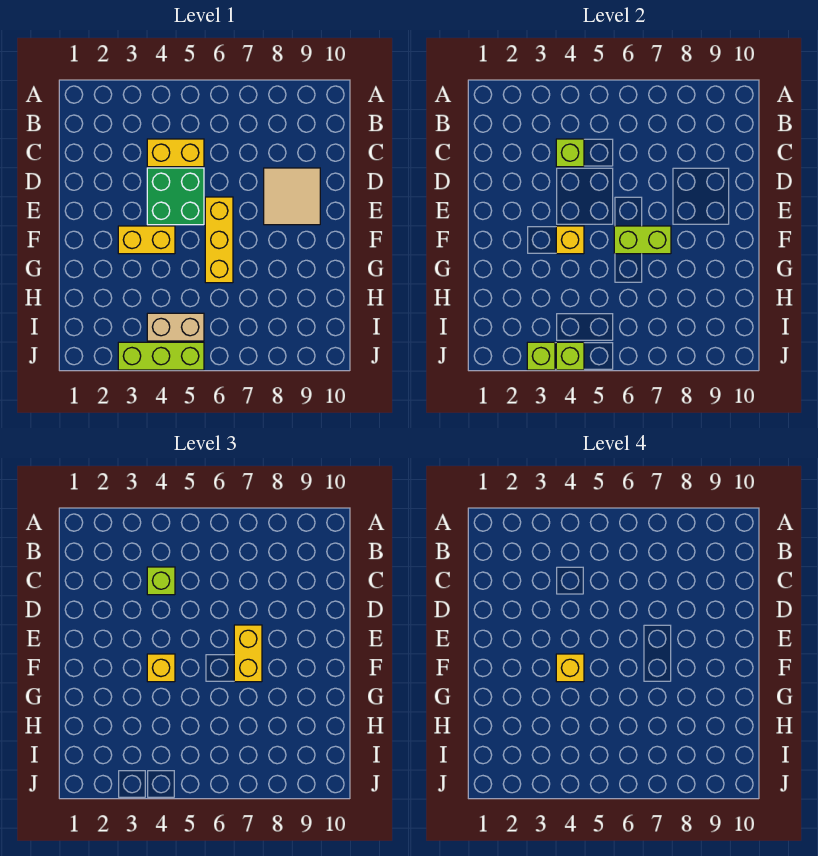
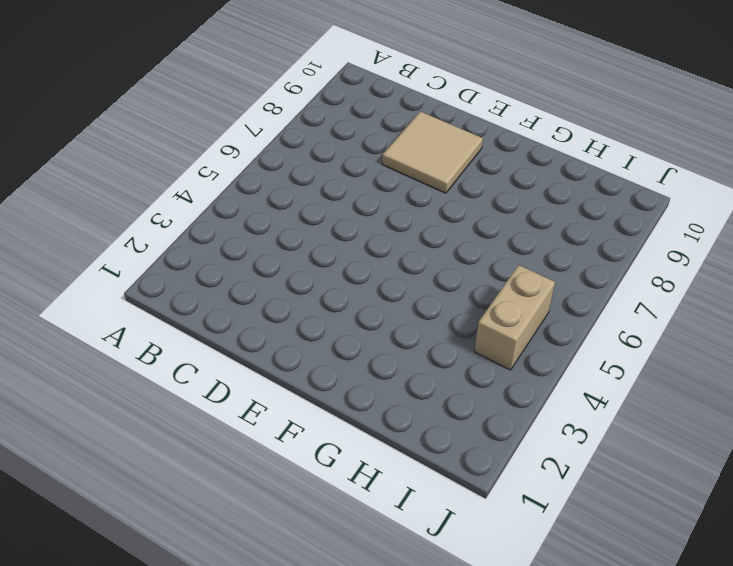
none -> yellow brick C4:C5 level 1
none -> green brick D4:E5 level 1
none -> yellow brick E6:G6 level 1

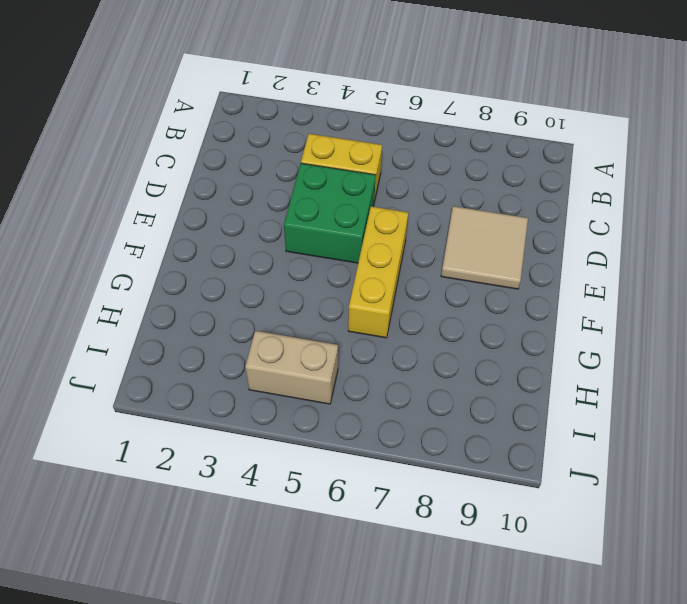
none -> yellow brick F3:F4 level 1
none -> lime brick J3:J5 level 1
none -> lime brick C4 level 2

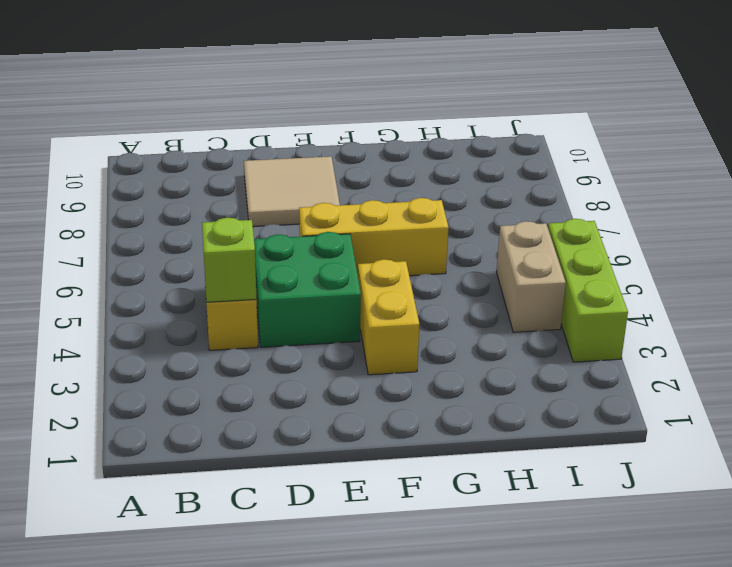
none -> yellow brick F4 level 2
none -> lime brick F6:F7 level 2
none -> lime brick J3 level 2

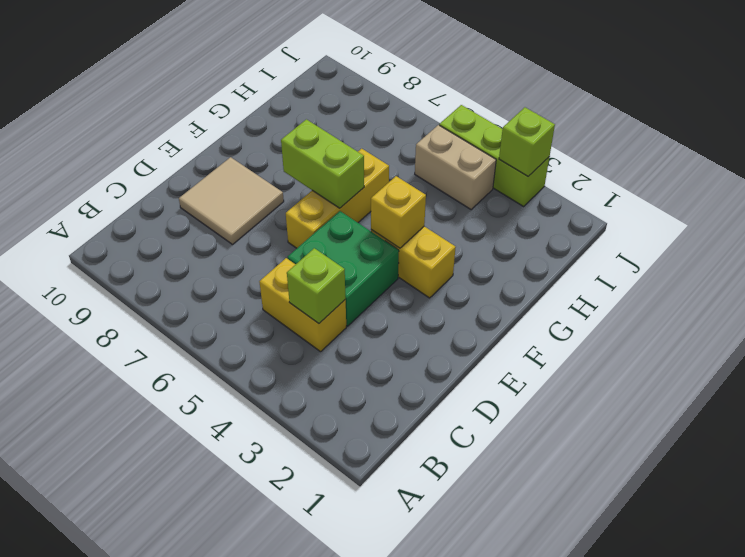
none -> lime brick J4 level 2
none -> lime brick C4 level 3
none -> yellow brick E7:F7 level 3

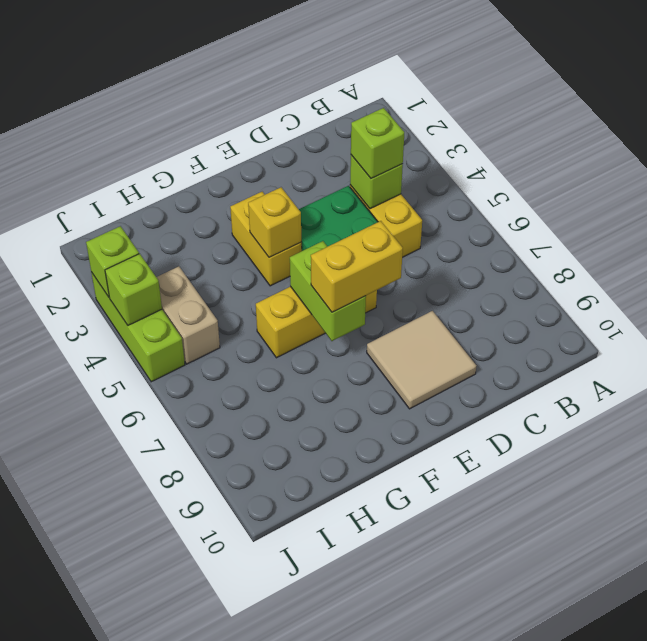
none -> yellow brick F4 level 3
none -> yellow brick F4 level 4

